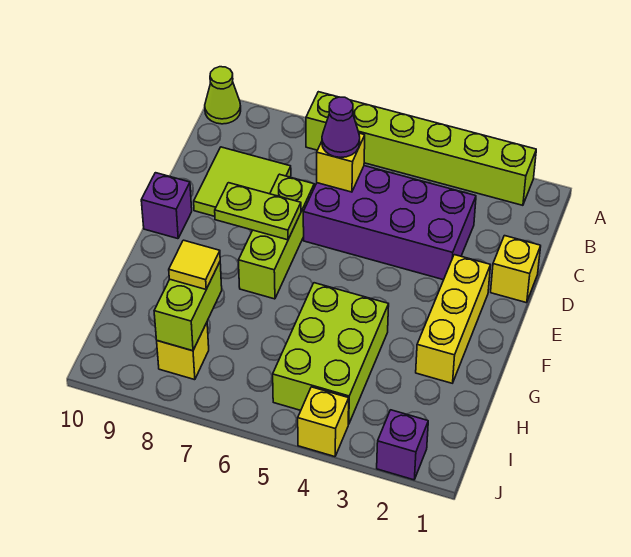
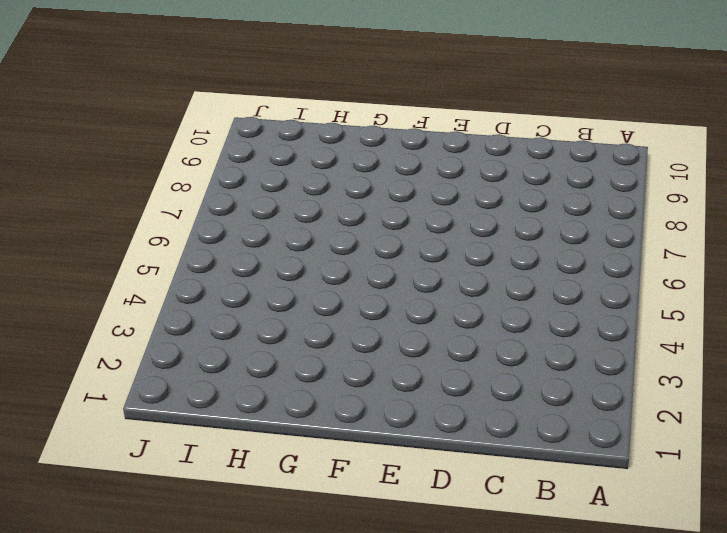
none -> lime brick A2:A7 level 1
none -> lime cone A10 level 1
none -> purple brick C3:D6 level 1

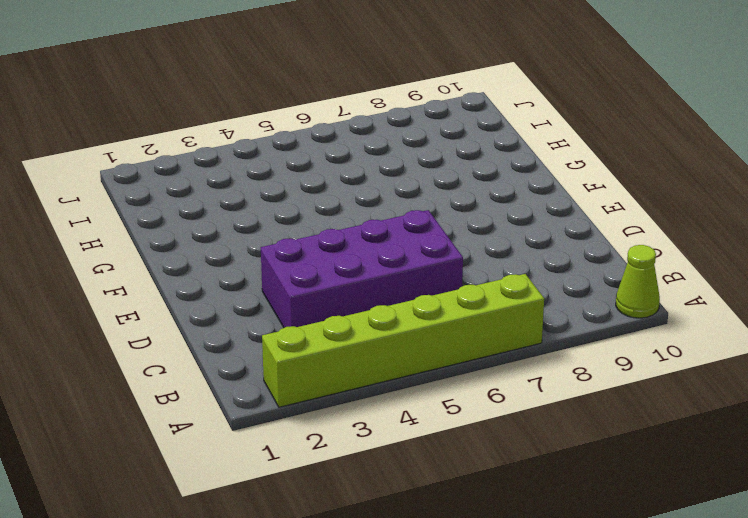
none -> lime tile C8:D9 level 1
none -> yellow brick D1 level 1
none -> lime brick D7:F7 level 1

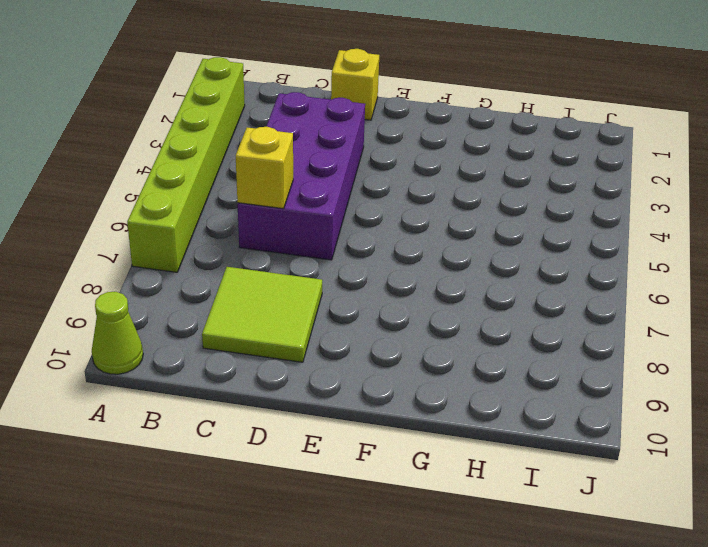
none -> lime brick D7:F7 level 1
none -> yellow brick E2:G2 level 1
none -> purple brick E10 level 1

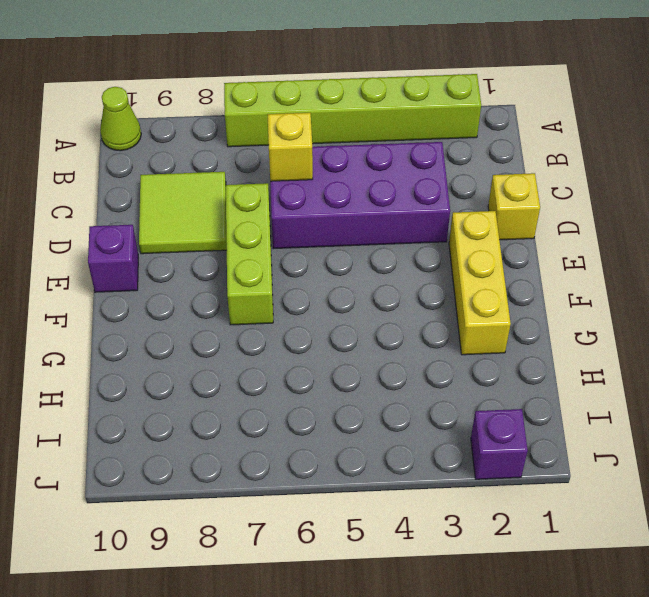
none -> lime brick G4:I5 level 1
none -> yellow brick I8 level 1
none -> yellow brick J4 level 1

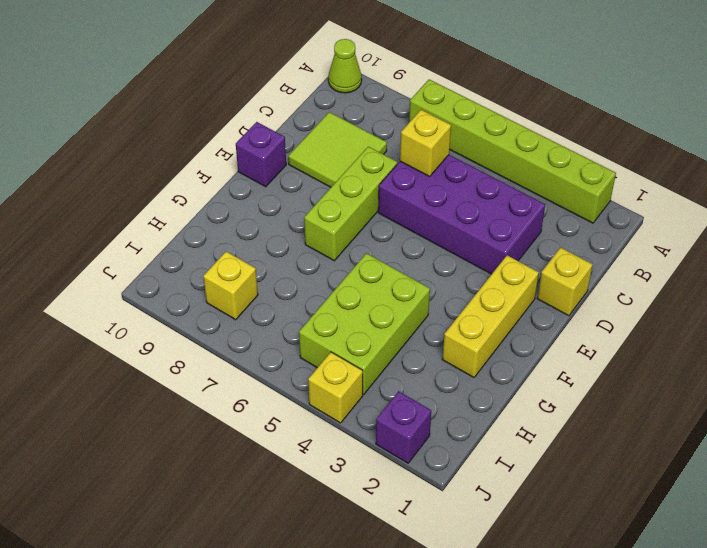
none -> lime plate E7:E8 level 2
none -> lime brick H8:I8 level 2
none -> purple cone C6 level 3

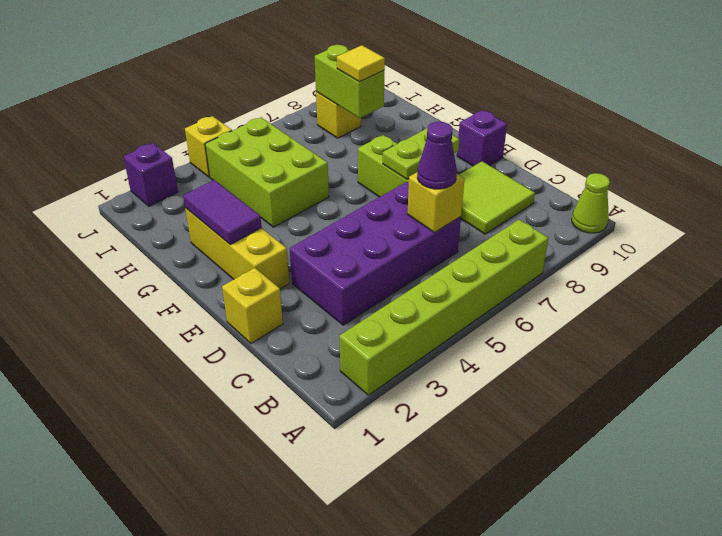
purple tile F2:G2 level 2 -> none

